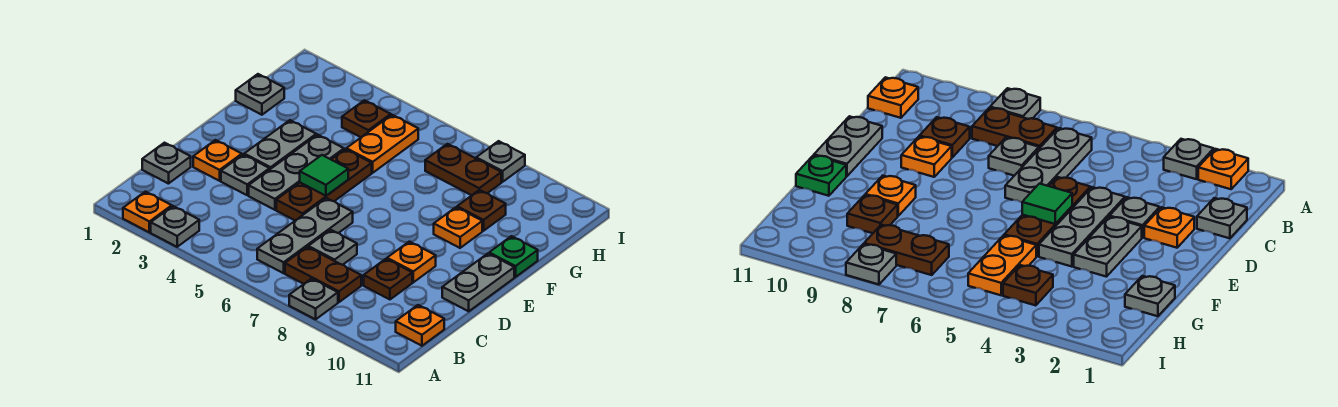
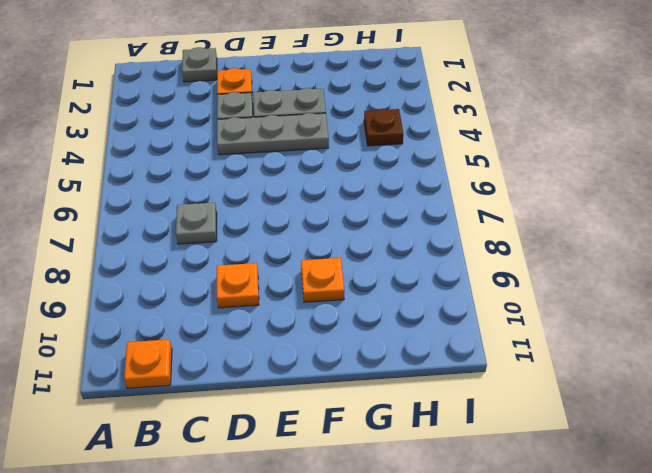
none -> orange plate A2 level 1
none -> grey plate A3 level 1
none -> grey plate A8 level 1

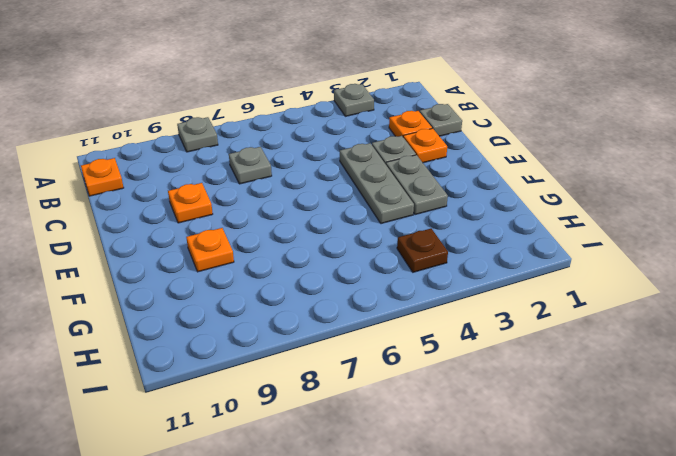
orange plate C2 level 1 -> orange plate A2 level 1
none -> grey plate B6:D6 level 1
none -> brown plate B7:B8 level 1
none -> brown plate C9 level 1

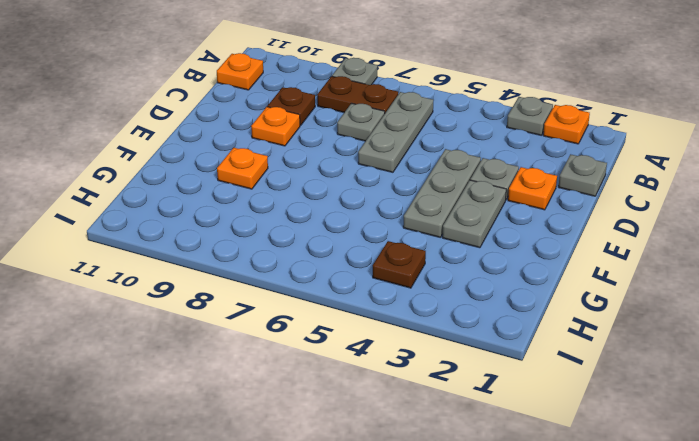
none -> brown plate D5:F5 level 1
none -> grey plate D11:E11 level 1
none -> green plate F11 level 1

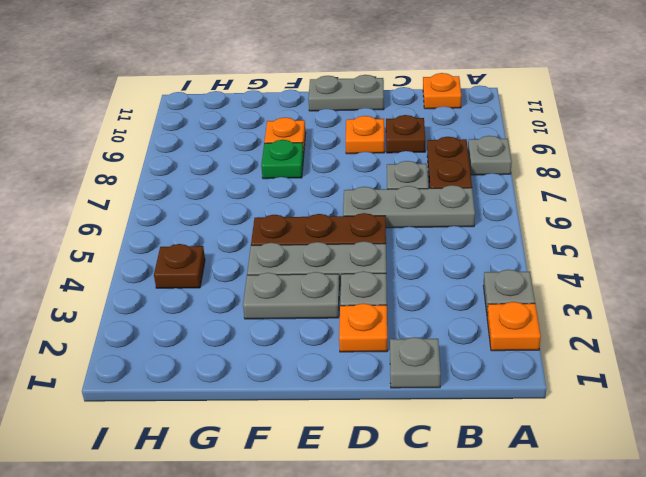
green plate F8 level 1 -> green plate F11 level 1
none -> grey plate G1 level 1
none -> orange plate G5:H5 level 1
none -> brown plate G9 level 1

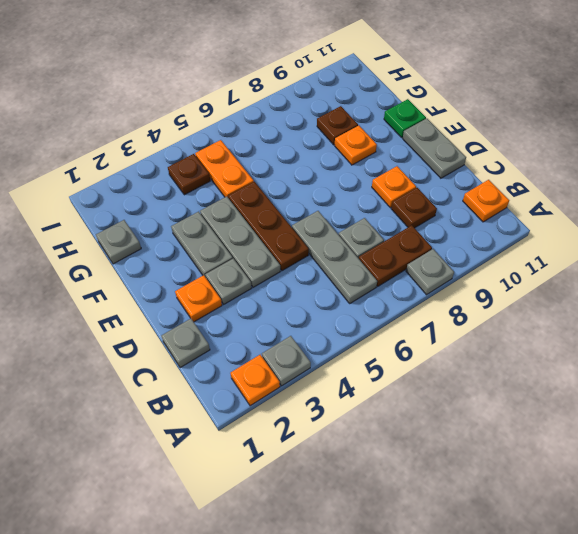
none -> brown plate H7:H8 level 1
none -> grey plate I8 level 1
none -> green tile E5 level 2

